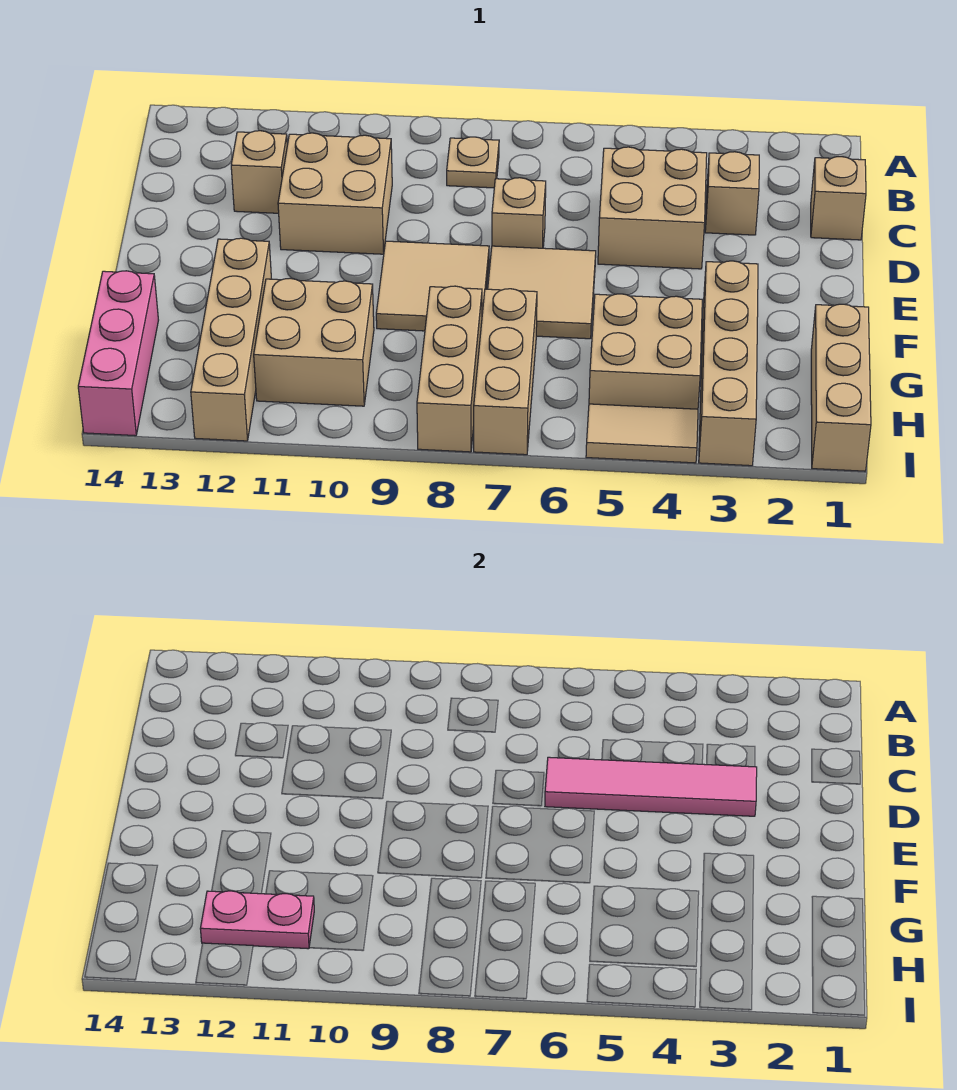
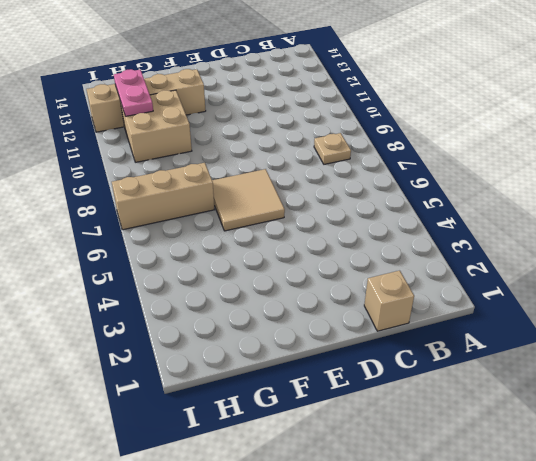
none -> tan brick C3 level 1
none -> tan brick C4:D5 level 1
none -> tan brick C10:D11 level 1

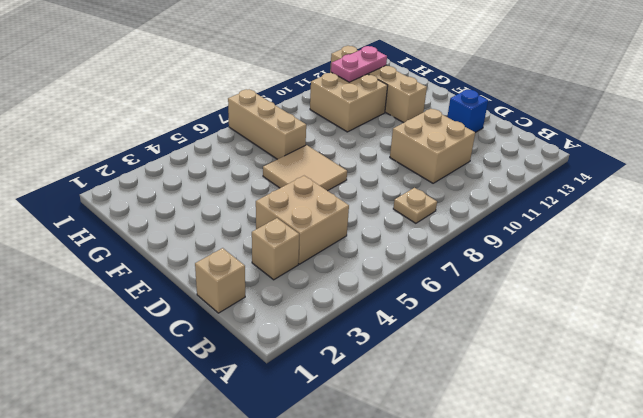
blue brick D13 level 1 -> none
none -> tan brick C12 level 1
none -> tan brick D7 level 1
none -> tan tile E8:F9 level 1

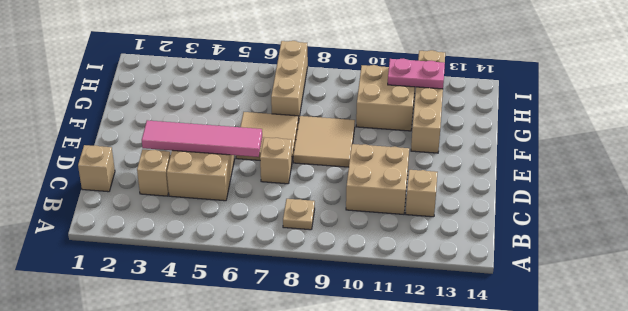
none -> tan brick F3:I3 level 1
none -> tan brick G1:I1 level 1
none -> tan brick G4:H5 level 1

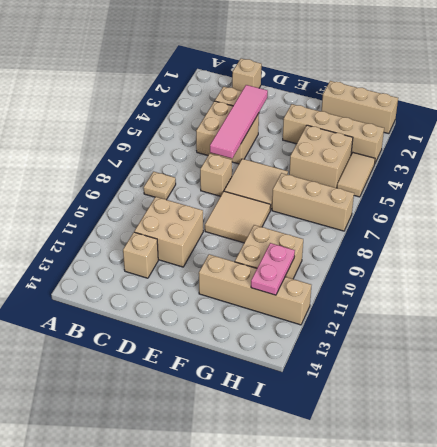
none -> tan brick G8:I8 level 1
none -> pink brick G14:I14 level 1

